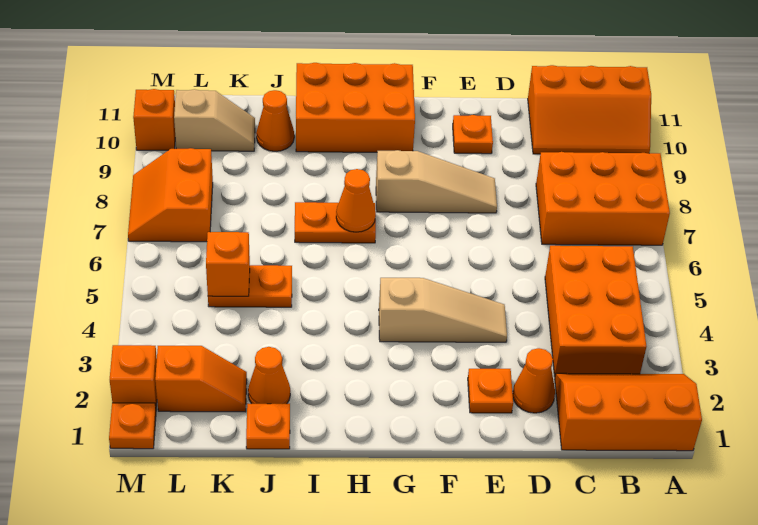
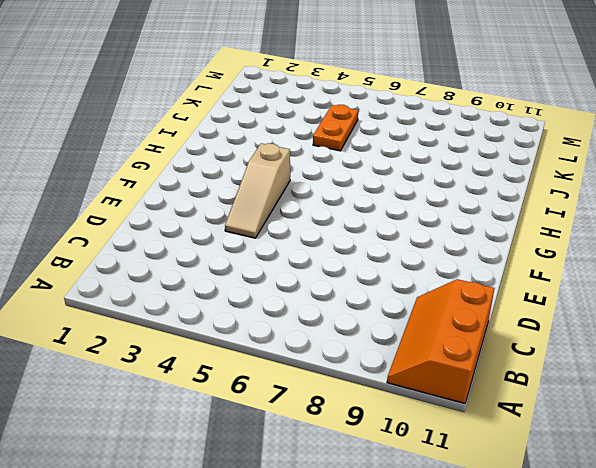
none -> orange slope A1:C2 level 1 top 1
none -> orange brick A7:C8 level 1
none -> orange brick B3:C5 level 1

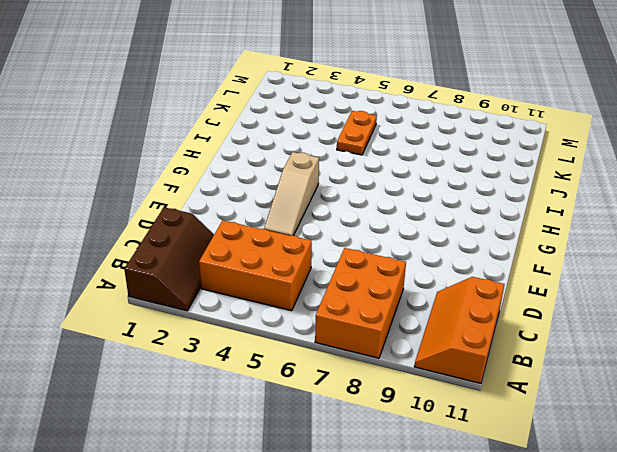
brown slope A1:C2 level 1 top 1 -> orange slope A1:C2 level 1 top 1
none -> orange cone D2 level 1
none -> orange plate E2 level 1
none -> tan slope E8:G8 level 1 top G

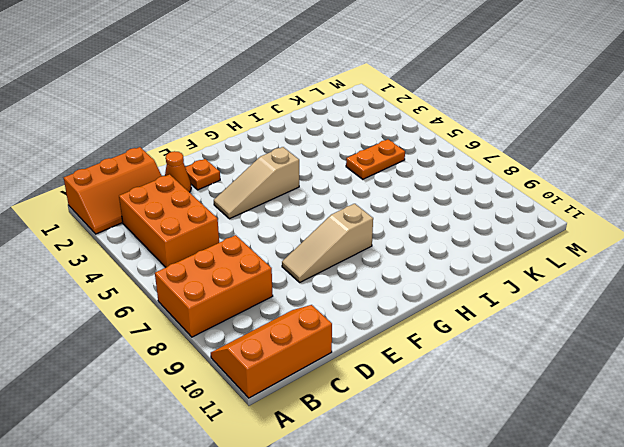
none -> orange plate E10 level 1
none -> orange brick G10:I11 level 1
none -> orange plate H7:I7 level 1

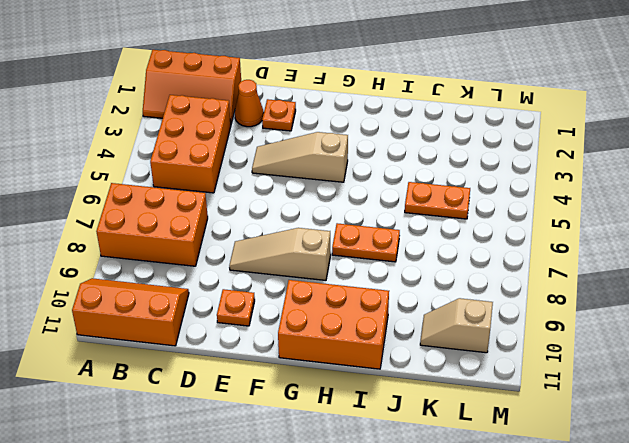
none -> orange plate J1 level 1
none -> orange cone J2 level 1
none -> orange cone J10 level 1

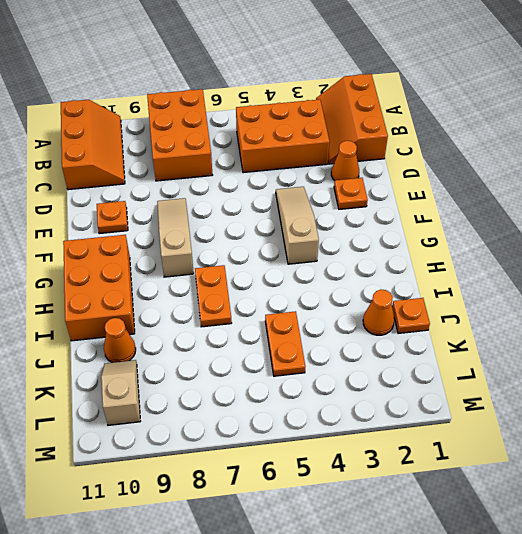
none -> orange slope K2:L2 level 1 top L
none -> orange slope L7:M8 level 1 top L
none -> orange plate M1 level 1

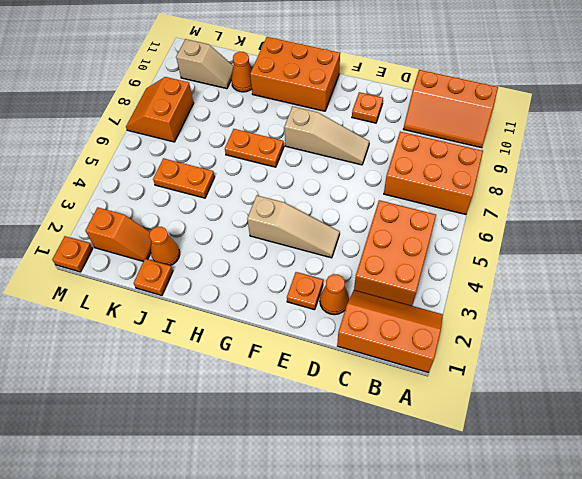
none -> orange brick M2 level 1
none -> orange brick M10 level 1
none -> orange cone H7 level 2

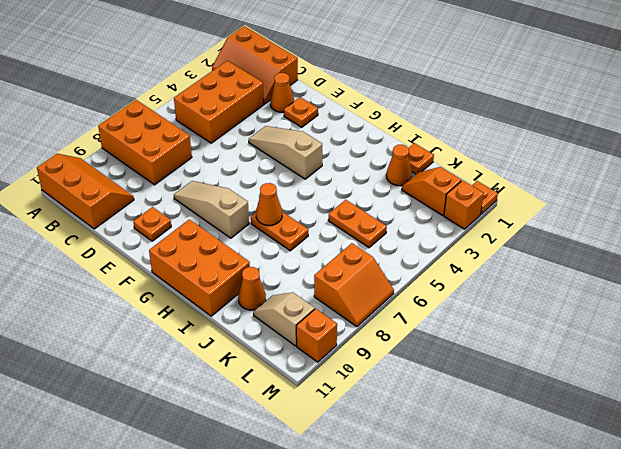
none -> orange brick K5 level 2

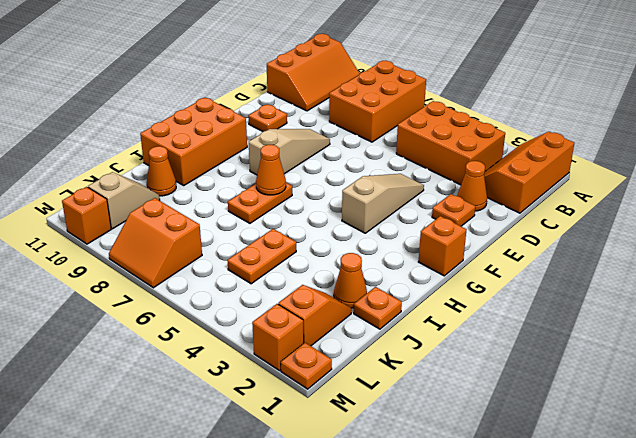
orange brick G1 level 1 -> orange brick K5 level 2

